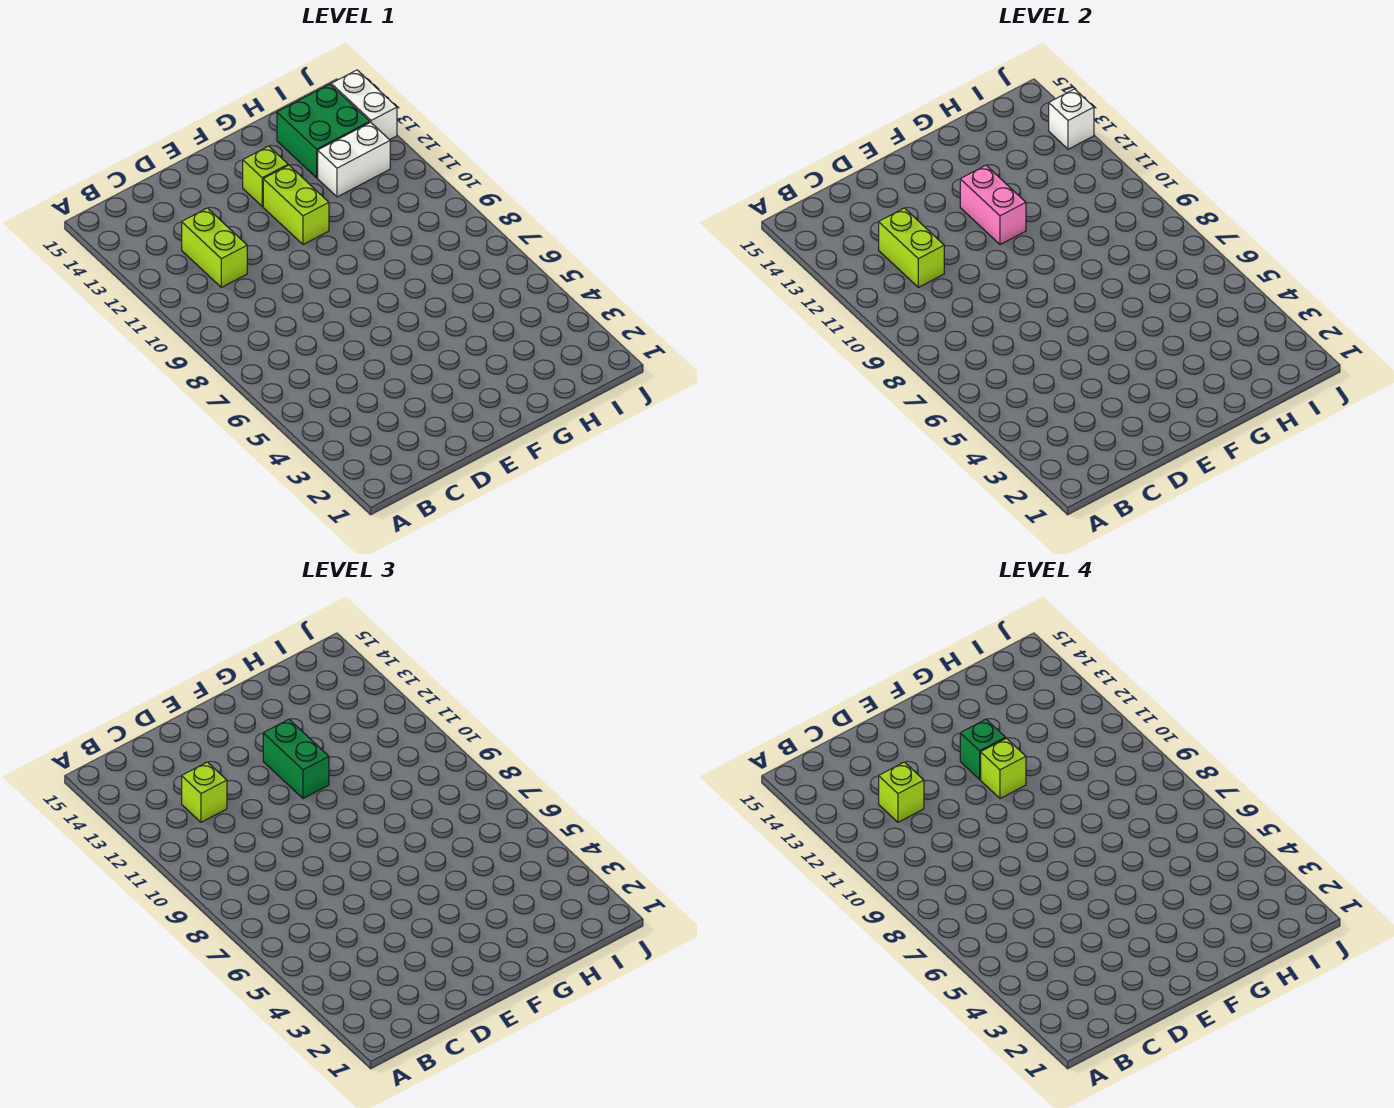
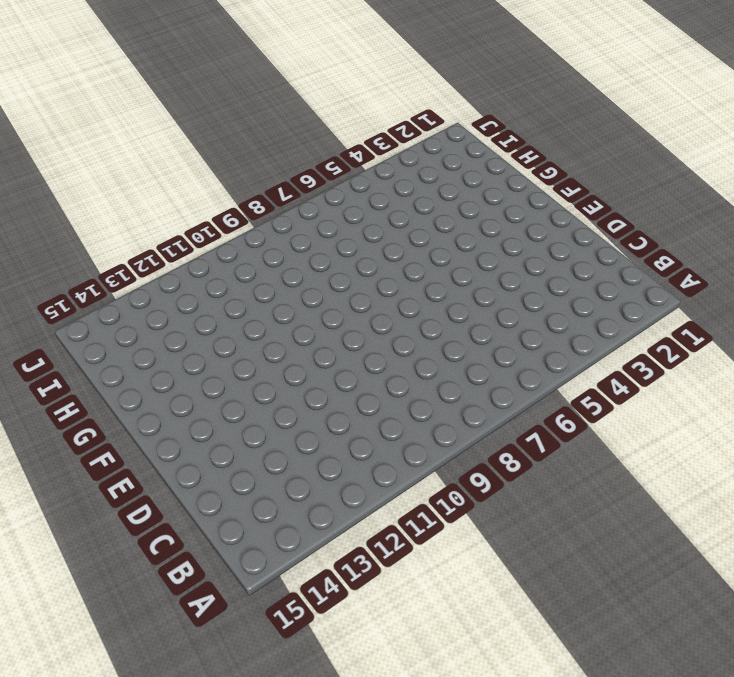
none -> lime brick C11:C12 level 1
none -> lime brick F11:F12 level 1
none -> lime brick F13 level 1

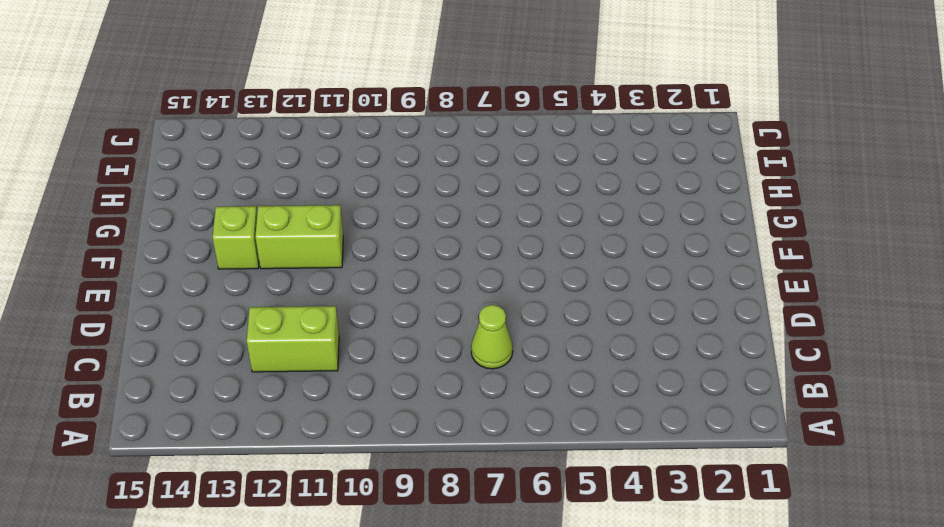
lime cone C7 level 1 -> none
none -> white brick H12:I12 level 1
none -> green brick H13:I14 level 1
none -> white brick J13:J14 level 1

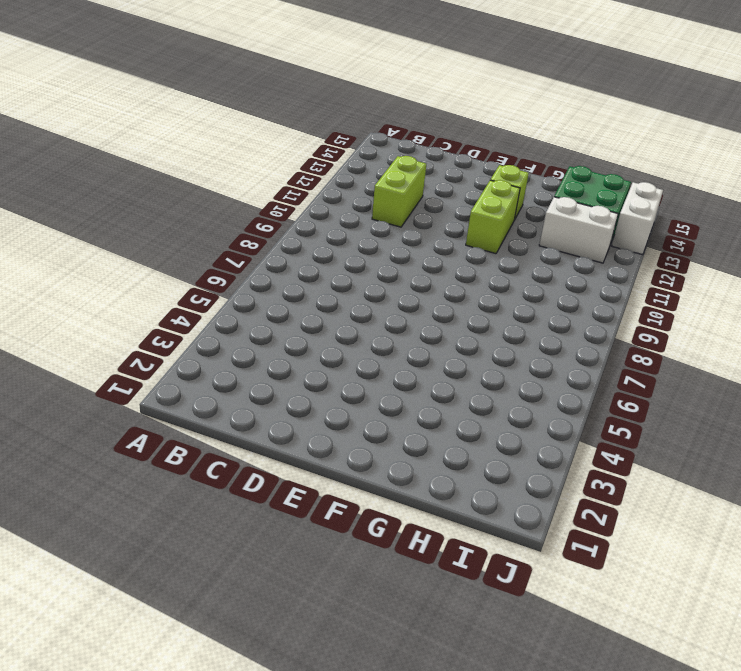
none -> lime brick C11:C12 level 2
none -> pink brick F11:F12 level 2
none -> white brick J13 level 2

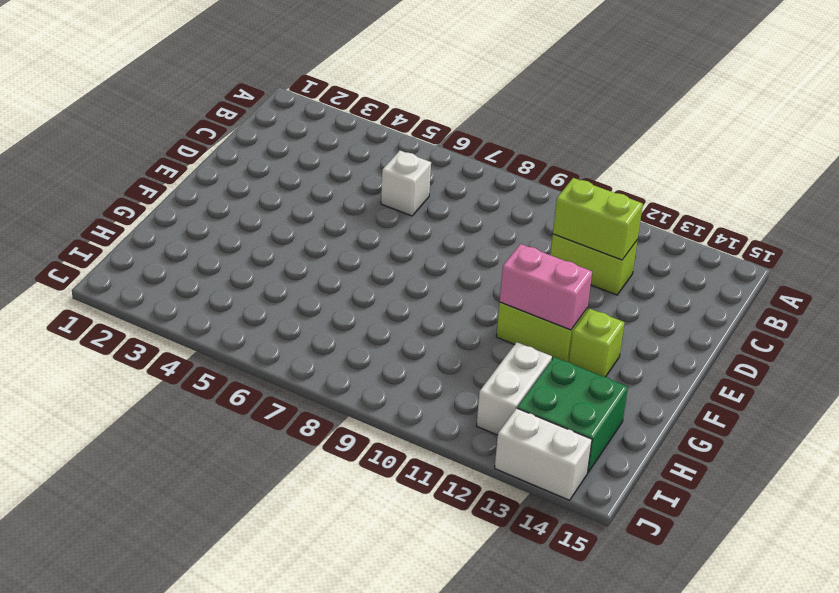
white brick C6 level 1 -> white brick J13 level 2
none -> lime brick C12 level 3
none -> green brick F11:F12 level 3
none -> lime brick C12 level 4

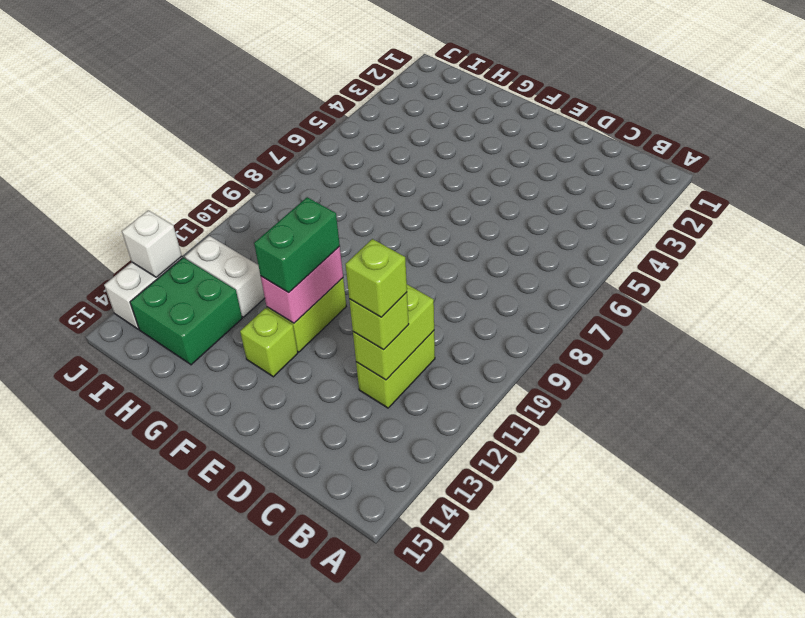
none -> lime brick F11 level 4
none -> green brick F12 level 4

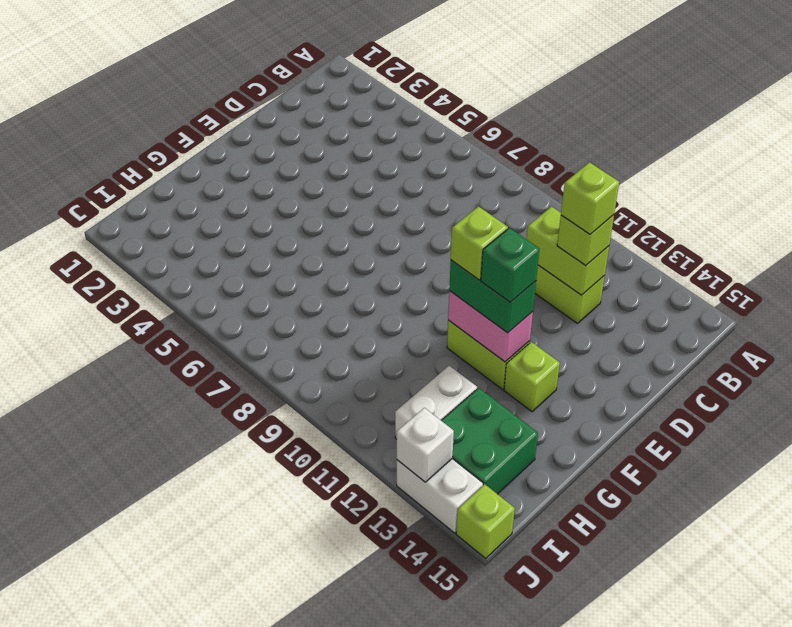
lime brick J15 level 1 -> none

